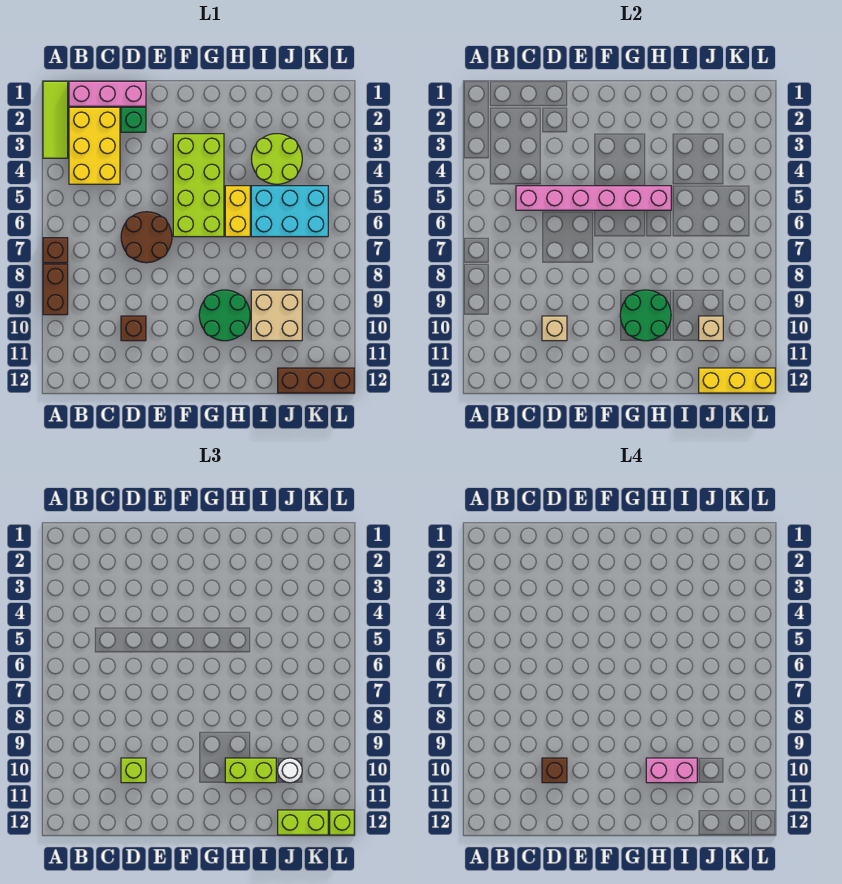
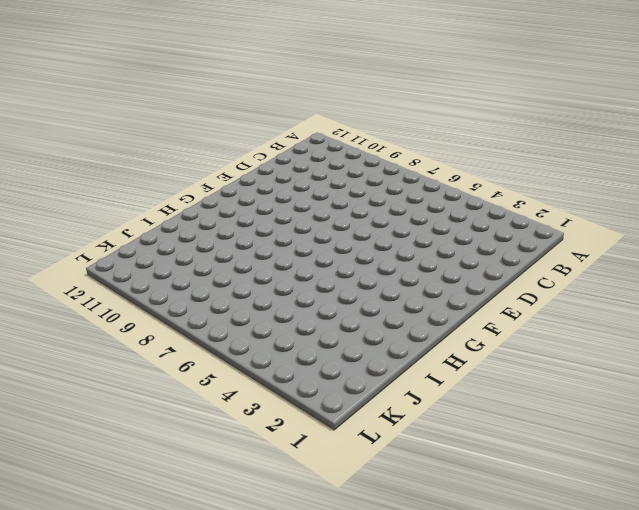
none -> lime tile A1:A3 level 1
none -> brown brick A7 level 1
none -> brown brick A8:A9 level 1

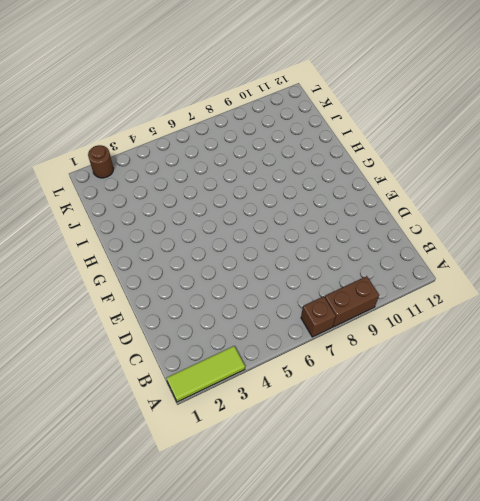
brown round brick L2 level 1 -> none
none -> pink brick B1:D1 level 1
none -> yellow brick B2:C4 level 1
none -> green brick D2 level 1

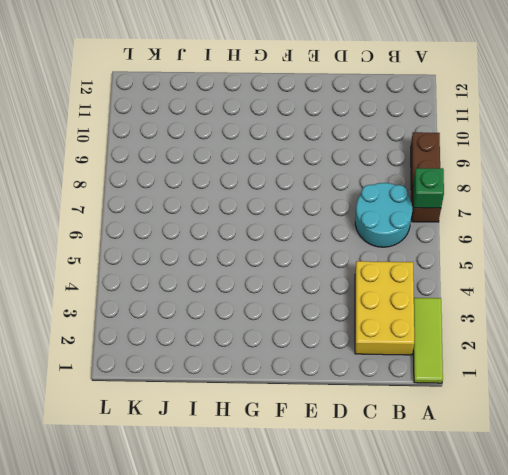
green brick A7 level 2 -> green brick D2 level 1
cyan round brick B6:C7 level 1 -> none
none -> pink brick B1:D1 level 1
none -> brown round brick D6:E7 level 1
none -> brown brick D10 level 1

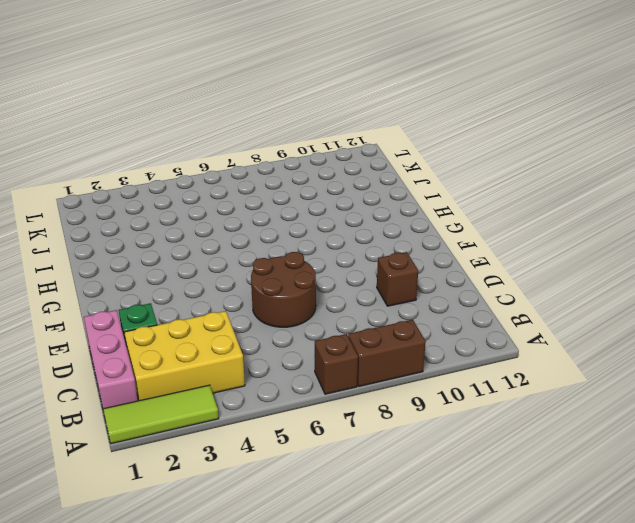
none -> lime brick F3:G6 level 1
none -> green round brick G9:H10 level 1
none -> yellow brick H5:H6 level 1

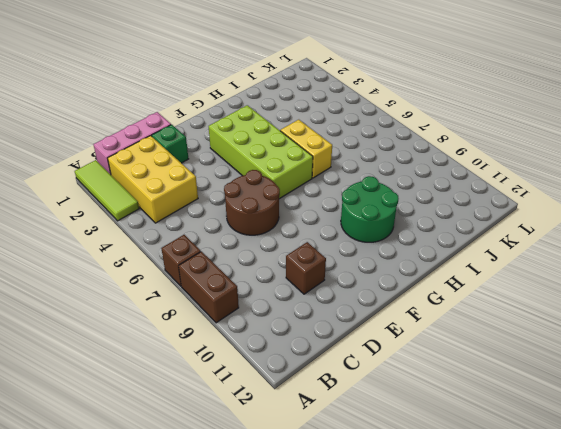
none -> lime round brick I3:J4 level 1
none -> cyan brick I5:K6 level 1
none -> tan brick I9:J10 level 1

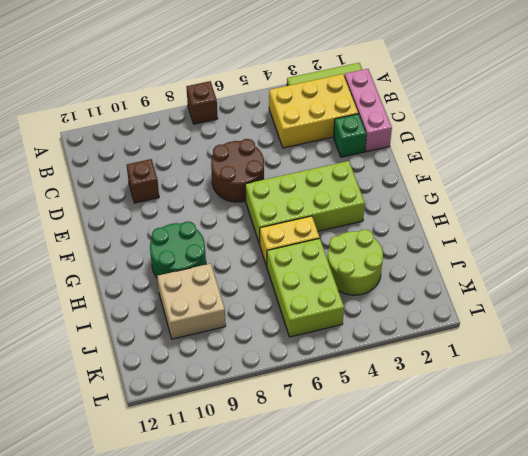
lime brick I5:K6 level 1 -> cyan brick I5:K6 level 1
none -> brown brick A8:A9 level 1
none -> brown brick J12:L12 level 1
none -> pink brick C5:H5 level 2

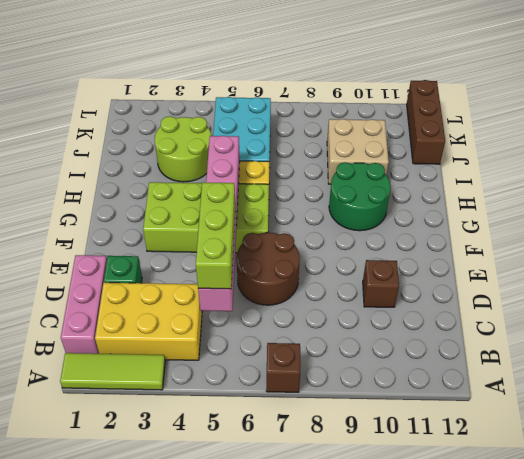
lime brick C5:E5 level 3 -> none
none -> brown brick A8:A9 level 1
none -> tan brick D10 level 2
none -> green round brick G9:H10 level 2

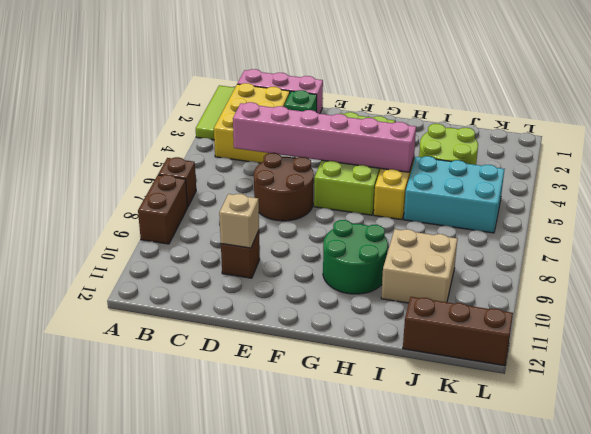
none -> green round brick G9:H10 level 2
none -> tan brick J10 level 2
none -> yellow brick J12:L12 level 2

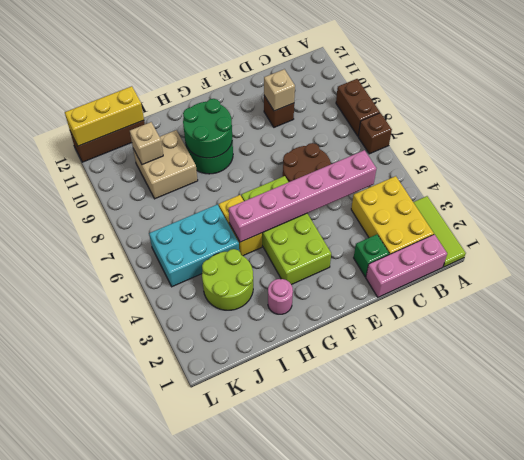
pink round brick H2 level 1 -> none
none -> lime brick D10 level 3
none -> lime brick H10:I10 level 3
none -> white round brick J10 level 3

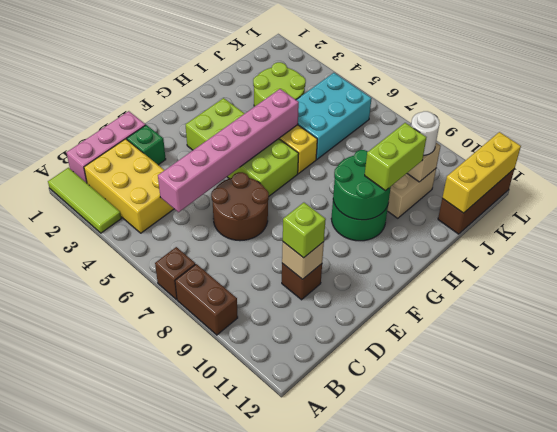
none -> lime brick J12:K12 level 3
none -> lime brick L12 level 3
none -> brown brick D10 level 4

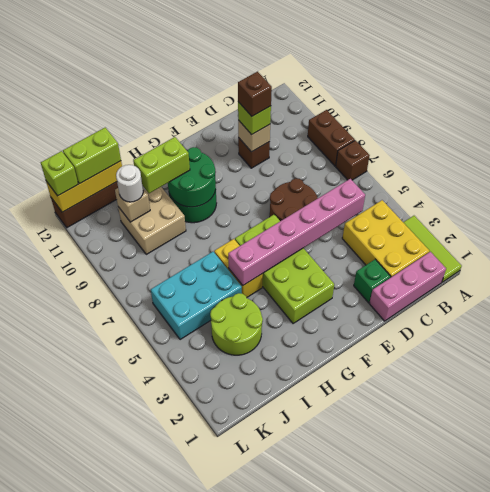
none -> pink brick H10:I10 level 4

